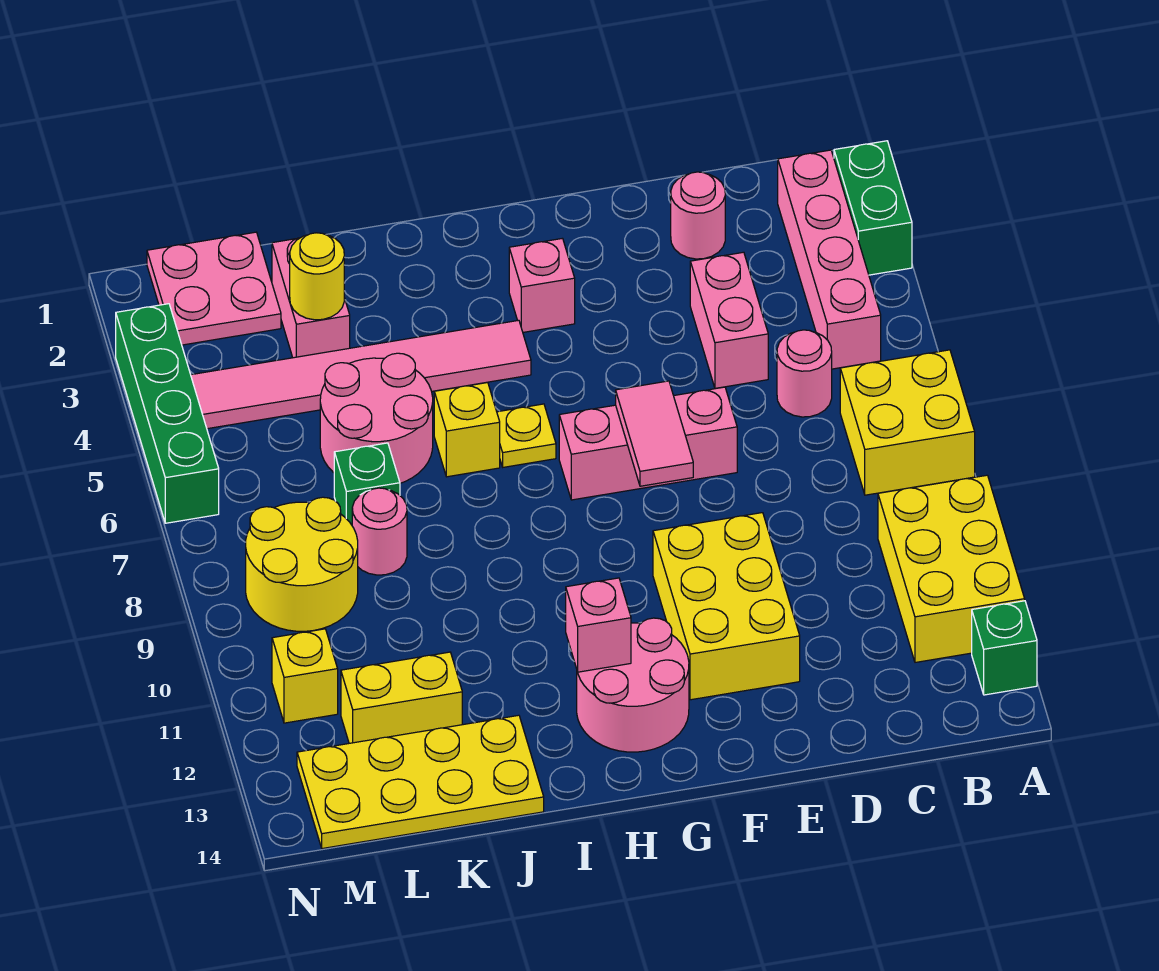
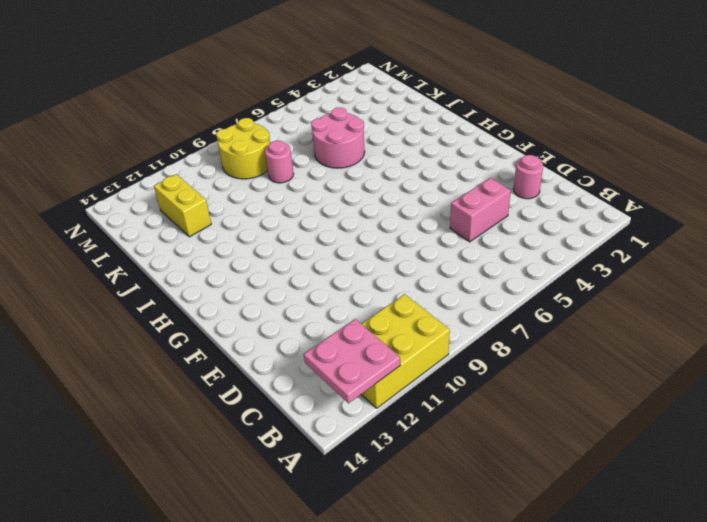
pink plate A12:B13 level 2 -> pink plate L1:M2 level 1
none -> green brick A2:A3 level 1
none -> yellow brick A7:B8 level 1
none -> green brick A13 level 1

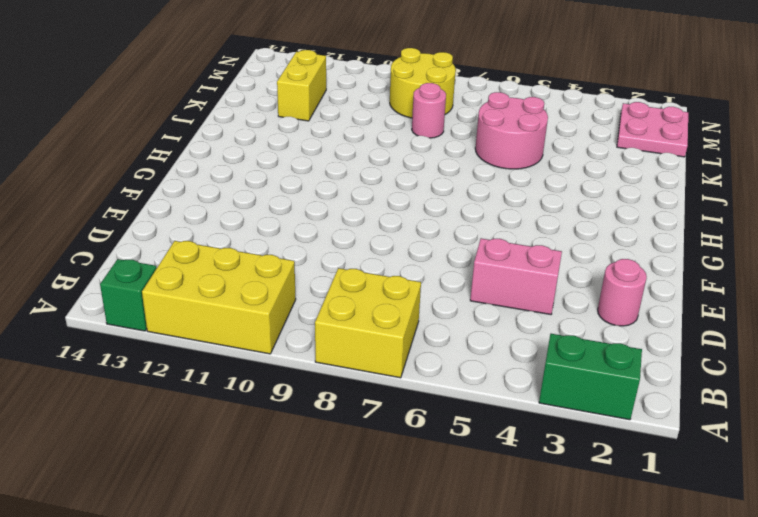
none -> pink brick B2:B5 level 1
none -> pink round brick C6 level 1
none -> pink brick E7:G7 level 1

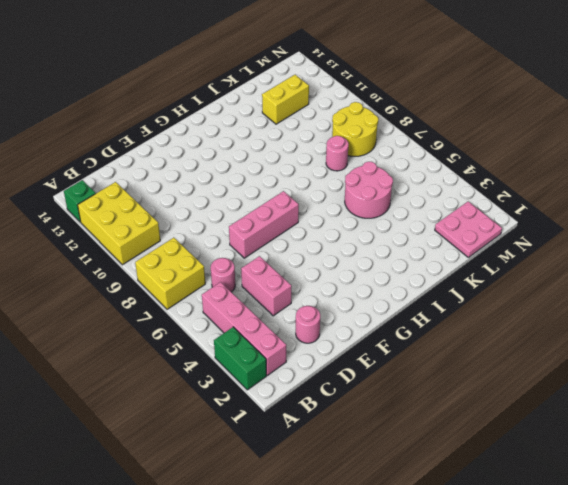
none -> yellow brick E10:F12 level 1
none -> pink brick G3 level 1
none -> pink round brick G12:H13 level 1

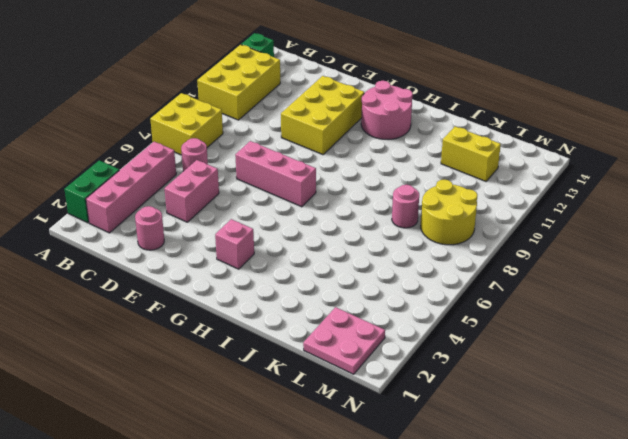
none -> pink tile H4:M4 level 1
none -> yellow plate H6 level 1
none -> yellow brick I6 level 1

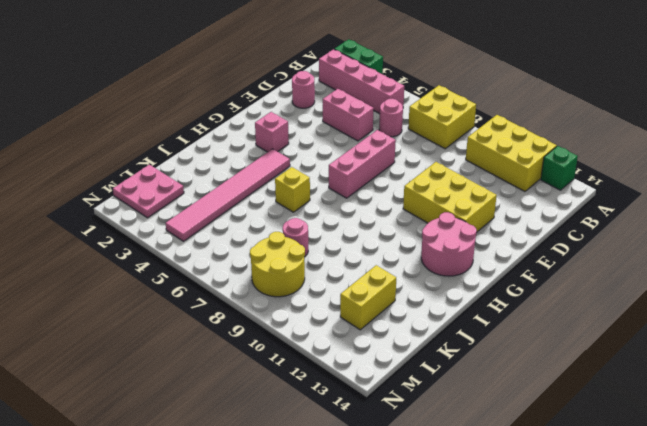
none -> yellow plate H6 level 1
none -> pink round brick J5:K6 level 1
none -> yellow plate J13:M14 level 1

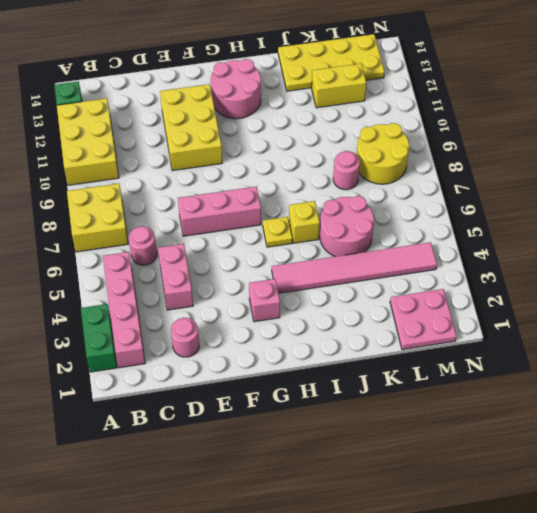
none -> pink brick K2:K3 level 1
none -> green brick K7 level 1
none -> yellow brick M11 level 1

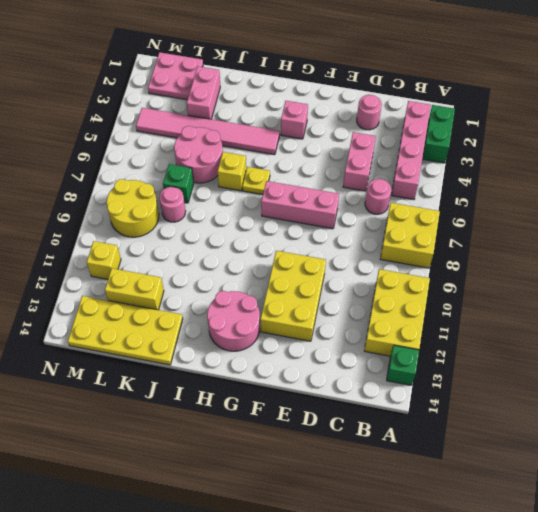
none -> green brick N3:N6 level 1
none -> pink tile F7:F8 level 2
none -> pink brick H12 level 2

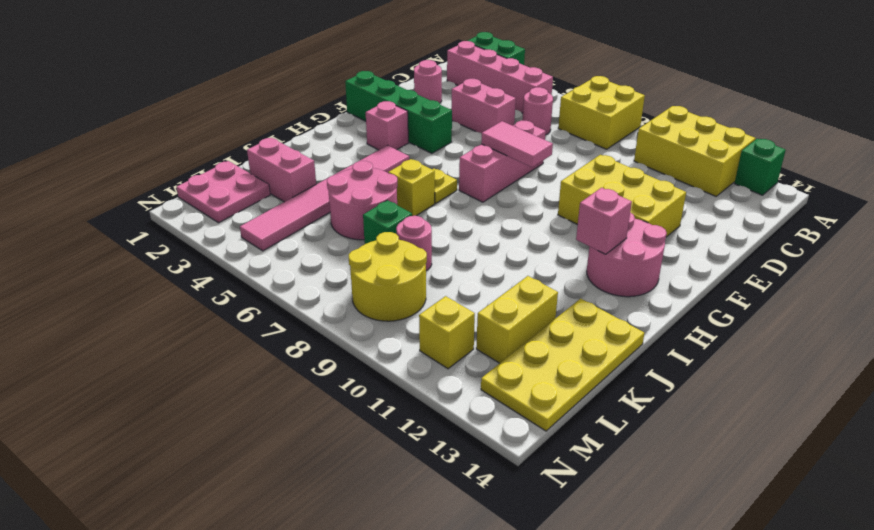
green brick F1:F4 level 1 -> green brick N3:N6 level 1
none -> yellow round brick K3 level 2

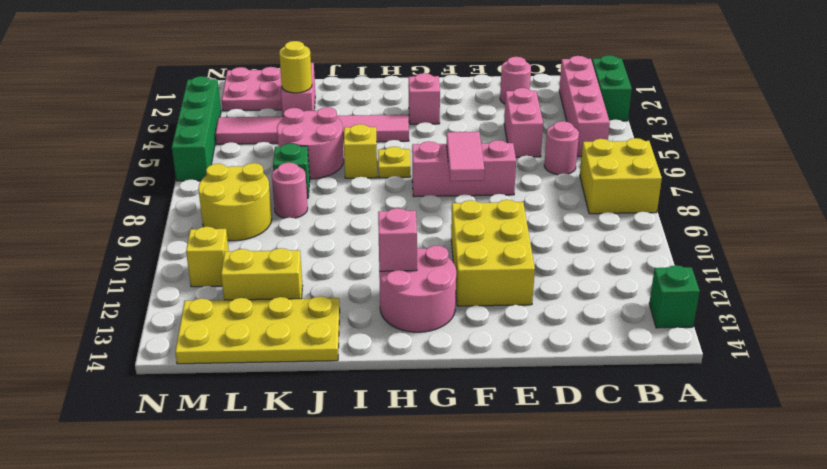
none -> yellow brick A10:B12 level 1

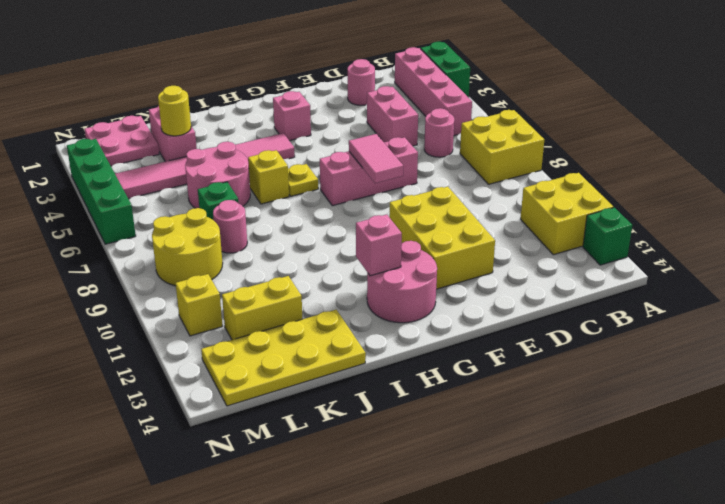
yellow brick A11:B12 level 1 -> yellow brick A10:B12 level 1

